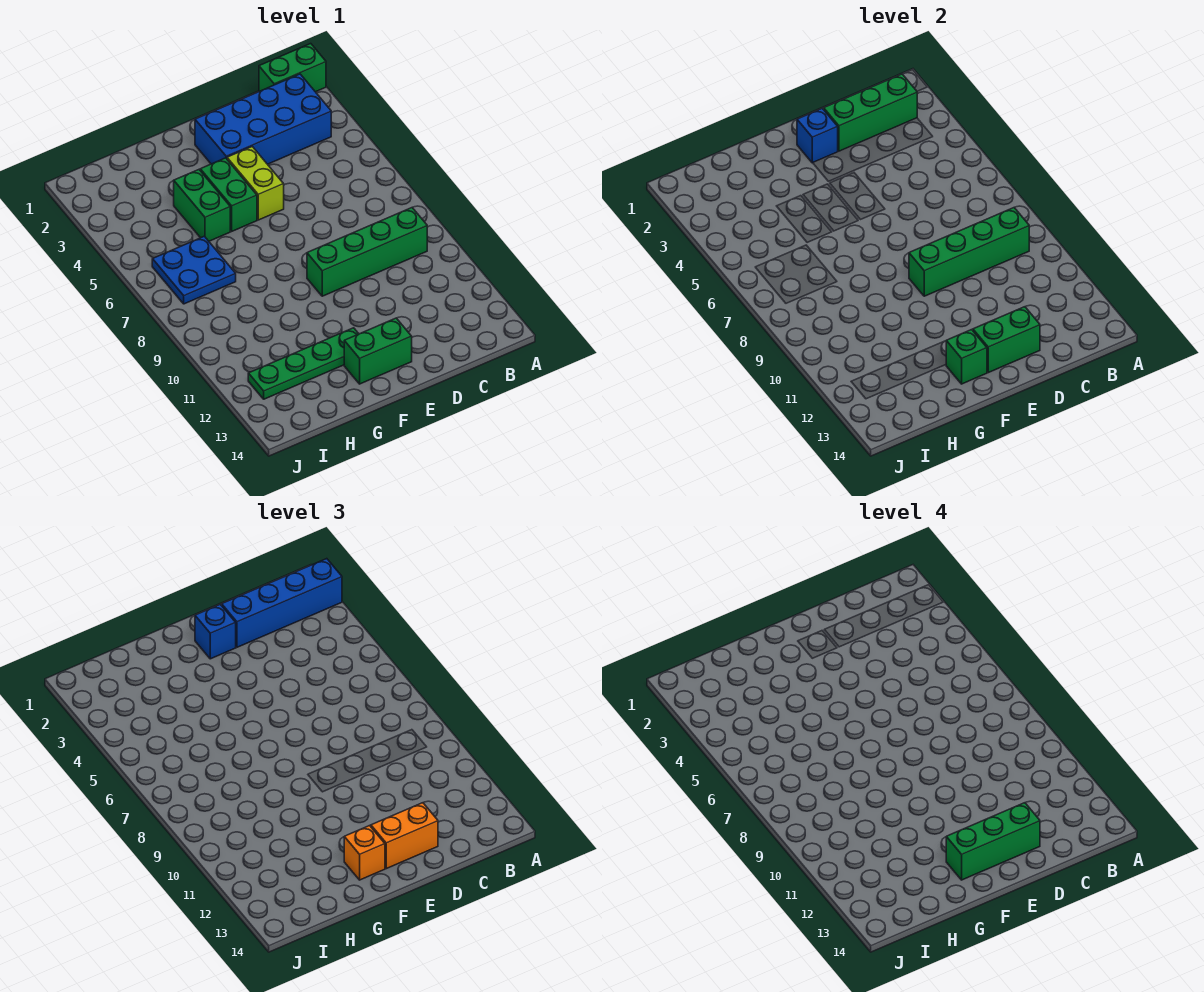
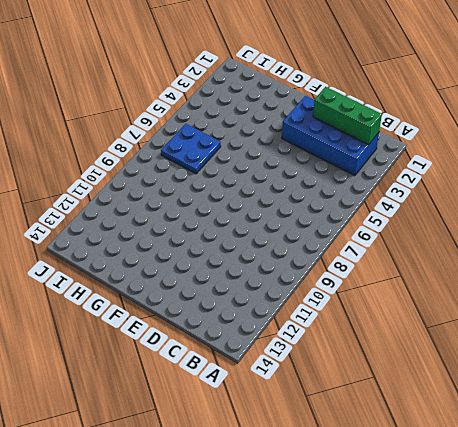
none -> green brick A1:B1 level 1
none -> green brick B9:E9 level 1
none -> lime brick E4:E5 level 1

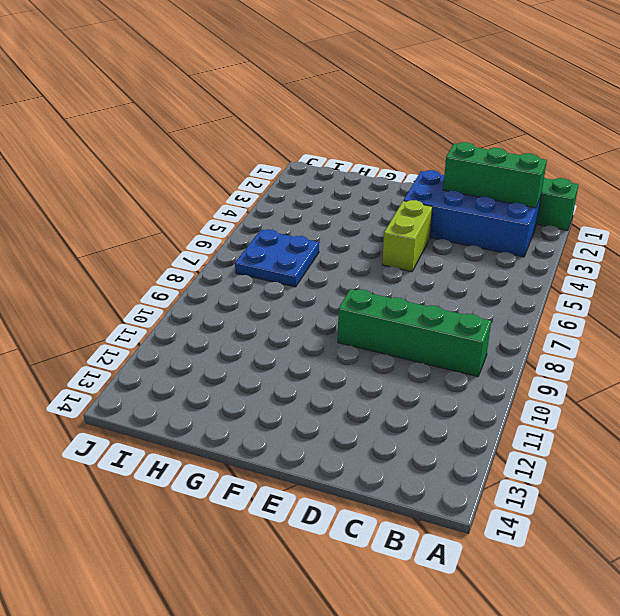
none -> green brick E13:F13 level 1
none -> green brick F4:F5 level 1
none -> green plate F12:I12 level 1

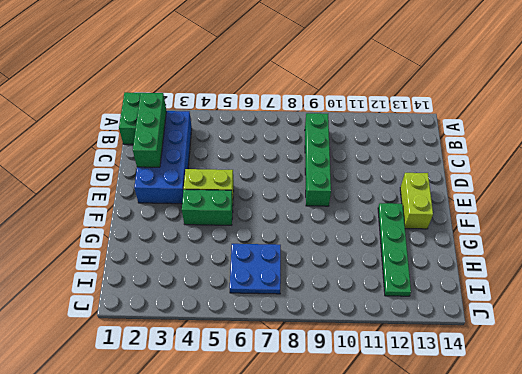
lime brick E13:F13 level 1 -> green brick E13:F13 level 1
none -> green brick G4:G5 level 1
none -> green brick B9:E9 level 2
none -> green brick D13:E13 level 2

